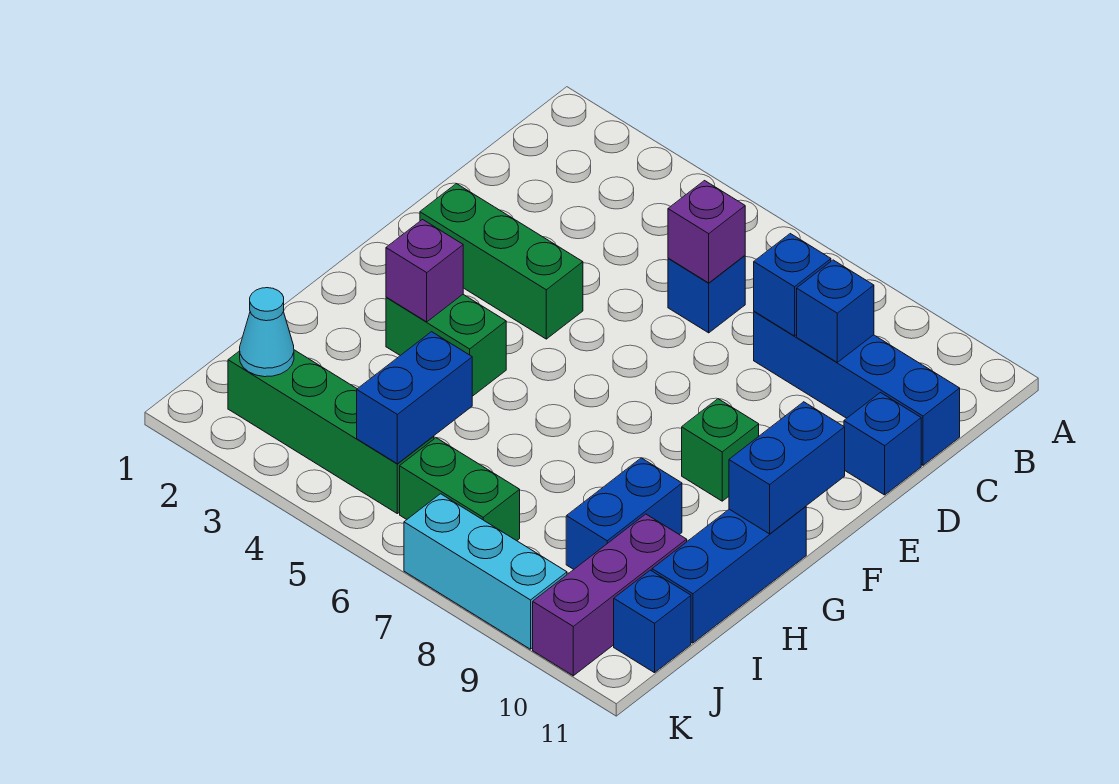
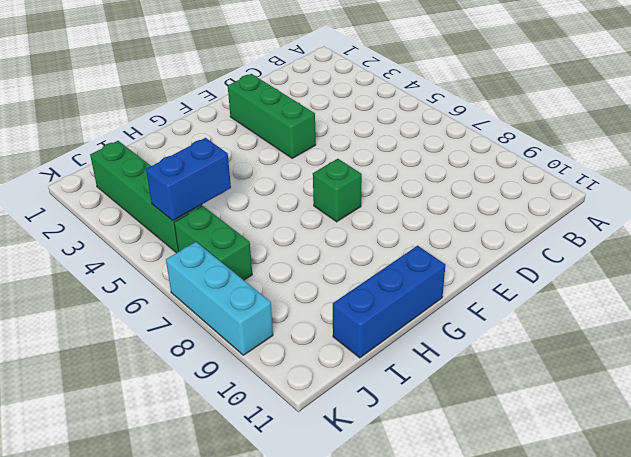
green brick F7 level 1 -> green brick F9 level 1
none -> blue brick C6 level 1
none -> blue brick C8:C11 level 1
none -> blue brick D11 level 1

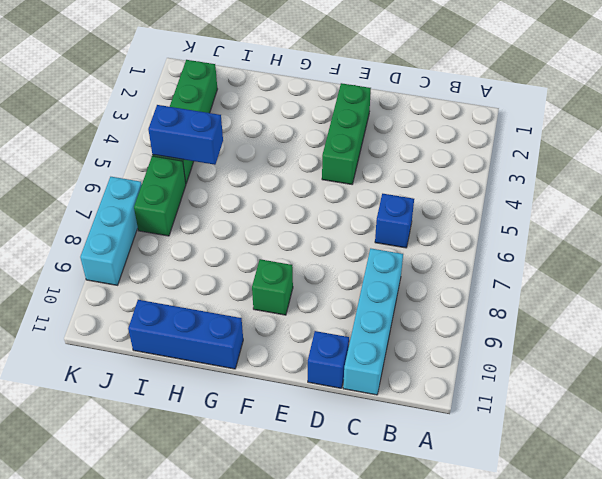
cyan brick C8:C11 level 1 -> blue brick C8:C11 level 1
none -> green brick G3:G4 level 1
none -> blue brick H9:I9 level 1
none -> purple brick I10:K10 level 1

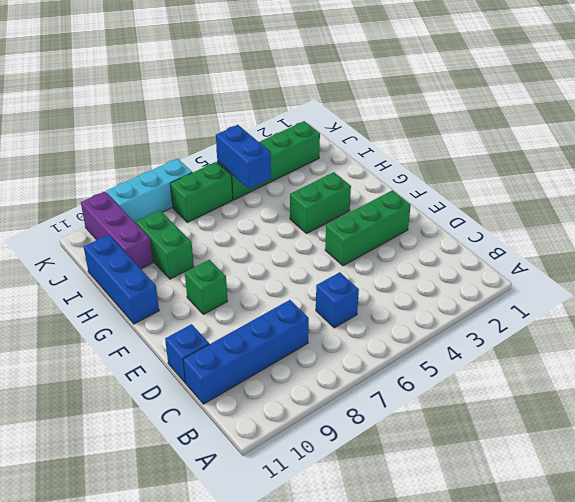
green brick H9:I9 level 1 -> blue brick H9:I9 level 1
none -> blue brick J11 level 1
none -> purple brick C6 level 2
none -> blue brick C8 level 2

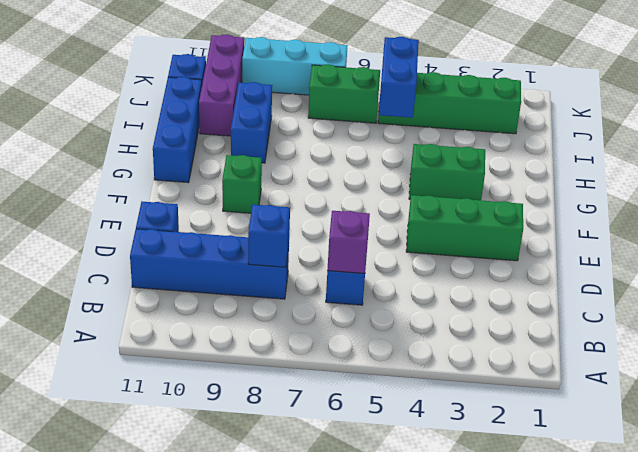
none -> blue brick C9 level 2
none -> blue brick F11:G11 level 2
none -> purple brick G3 level 2

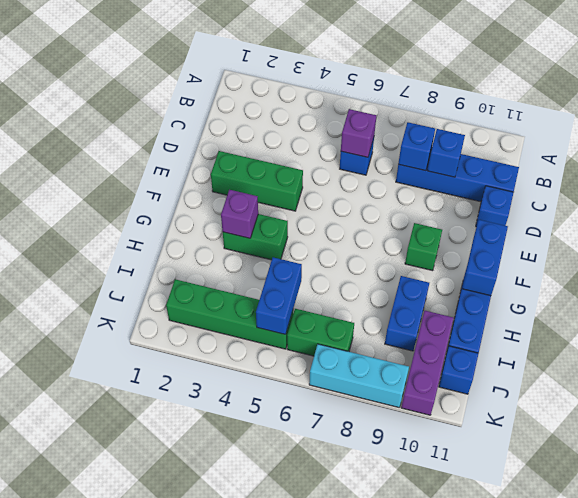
none -> cyan cone J2 level 2

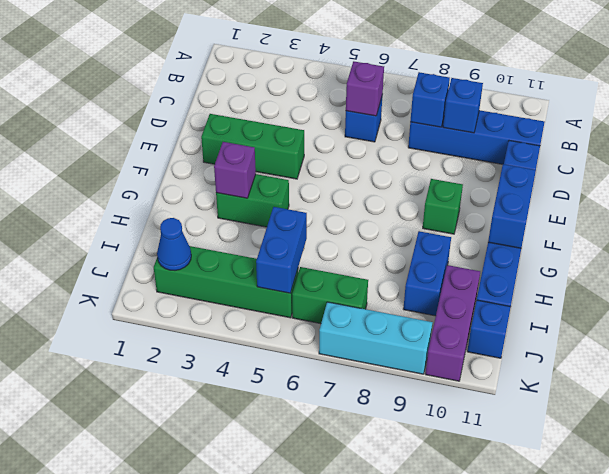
blue cone J2 level 2 -> cyan cone J2 level 2

